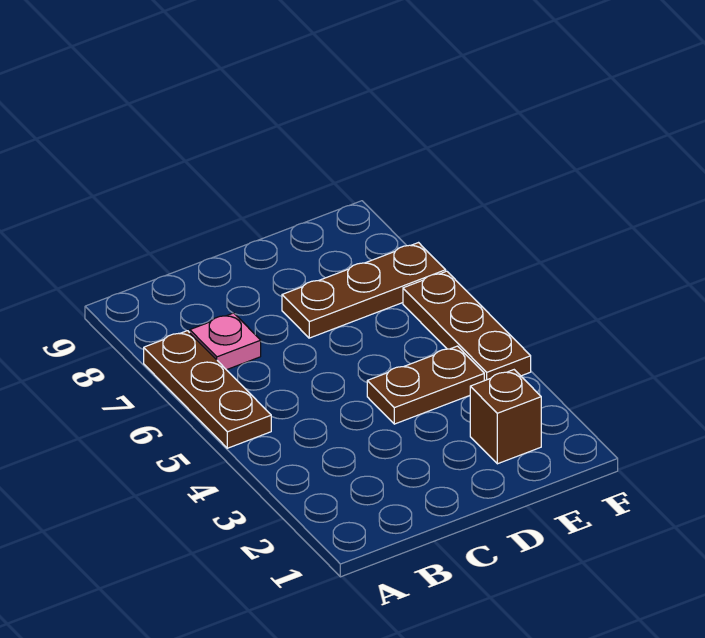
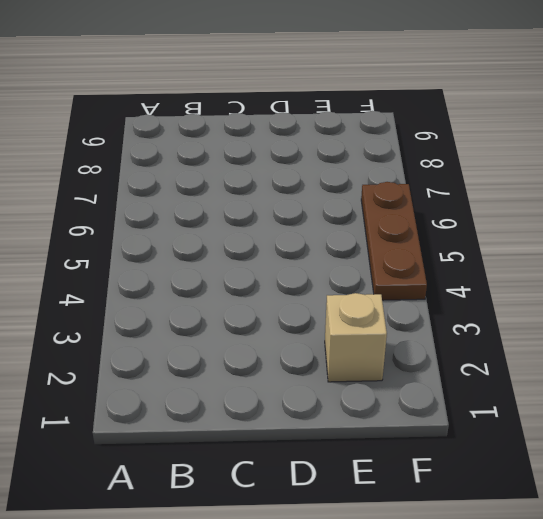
tan brick E2 level 1 -> brown brick E2 level 1
none -> brown plate A5:A7 level 1
none -> pink plate B7 level 1

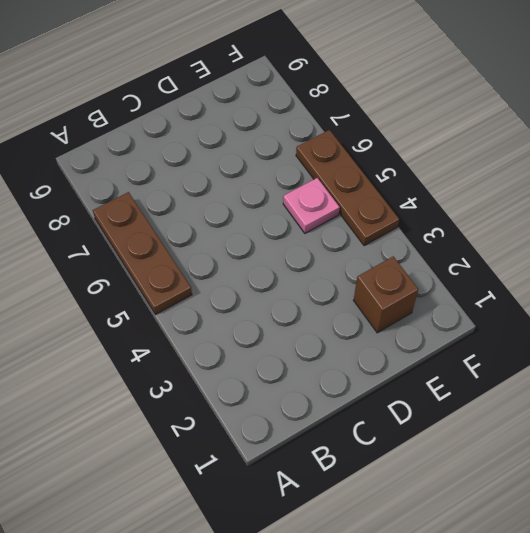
pink plate E5 level 1 -> pink plate B7 level 1
none -> brown plate D4:E4 level 1
none -> brown plate D7:F7 level 1

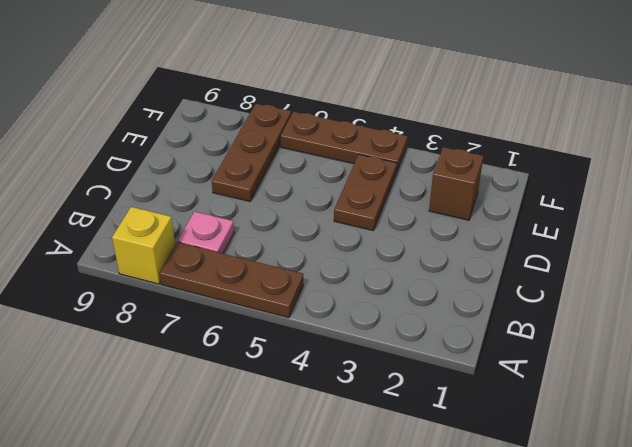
yellow brick A8 level 1 -> none

